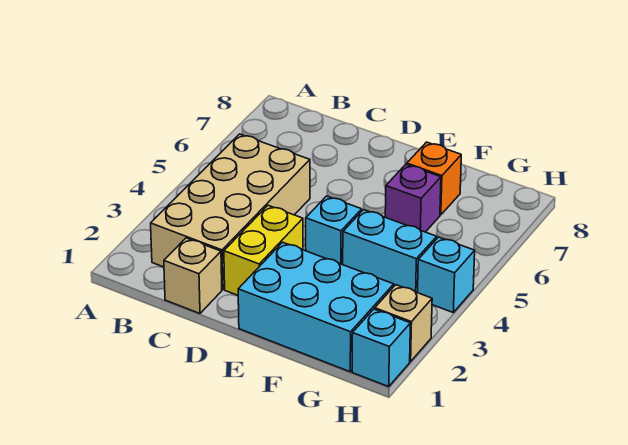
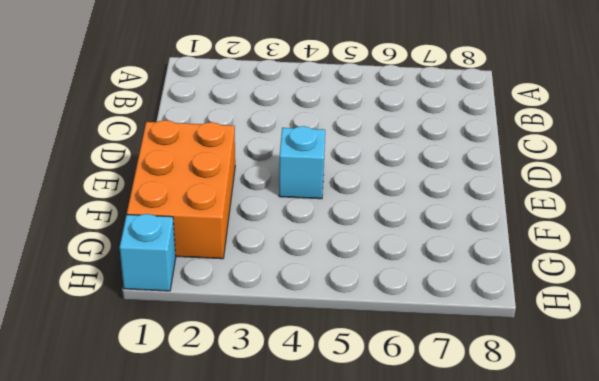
orange brick E1:G2 level 1 -> cyan brick E1:G2 level 1
none -> tan brick B2:C5 level 1
none -> tan brick C1 level 1

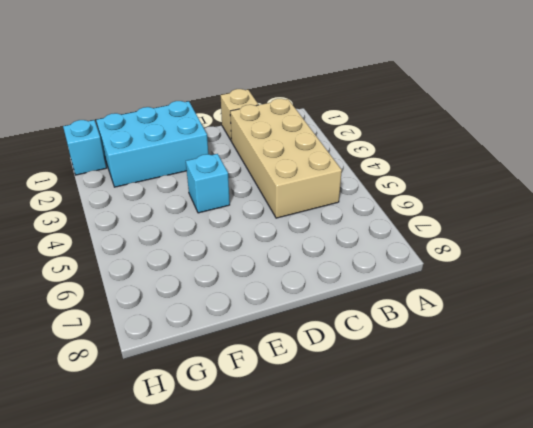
none -> yellow brick D2:D3 level 1
none -> cyan brick F4:G4 level 1

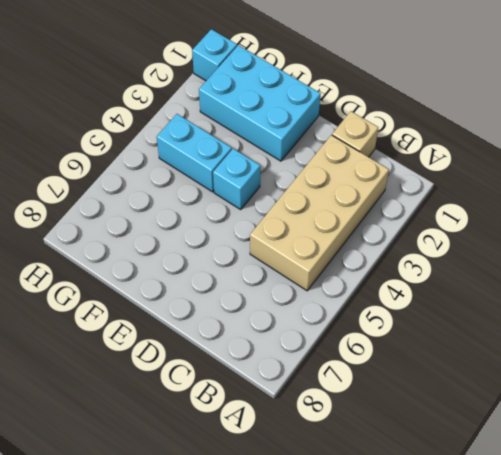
none -> yellow brick D2:D3 level 1
none -> purple brick F6 level 1

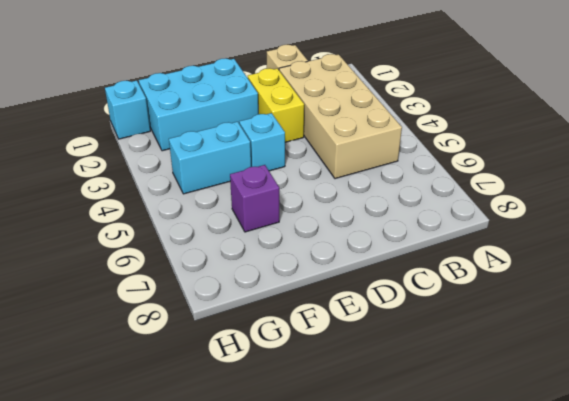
none -> orange brick F7 level 1
none -> tan brick H2 level 1

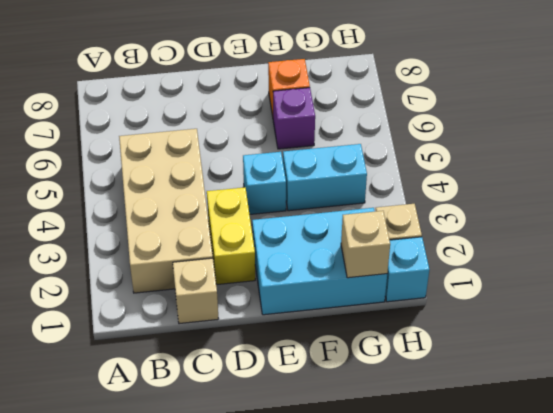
tan brick G1 level 2 -> none
none -> cyan brick H4 level 1

